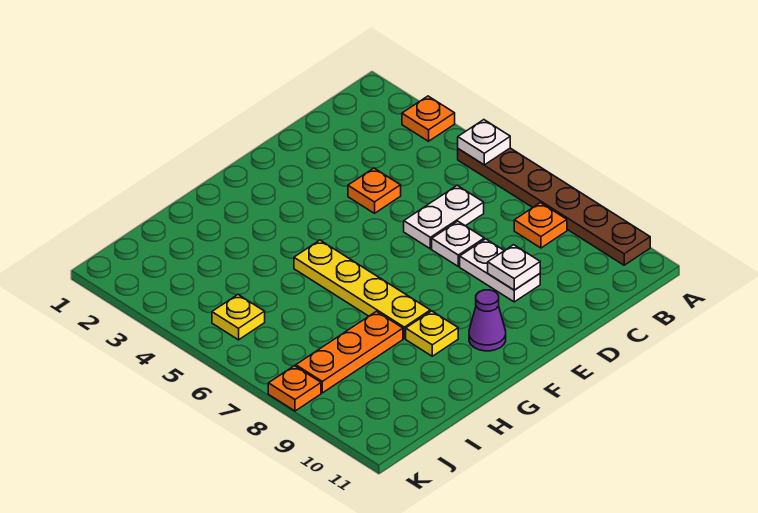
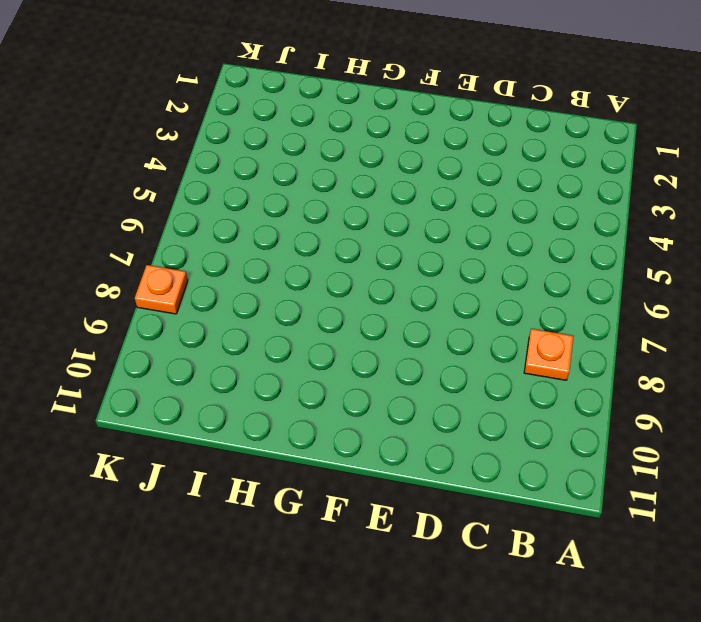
none -> orange plate A3 level 1
none -> brown plate A5:A10 level 1
none -> white plate C6:D6 level 1

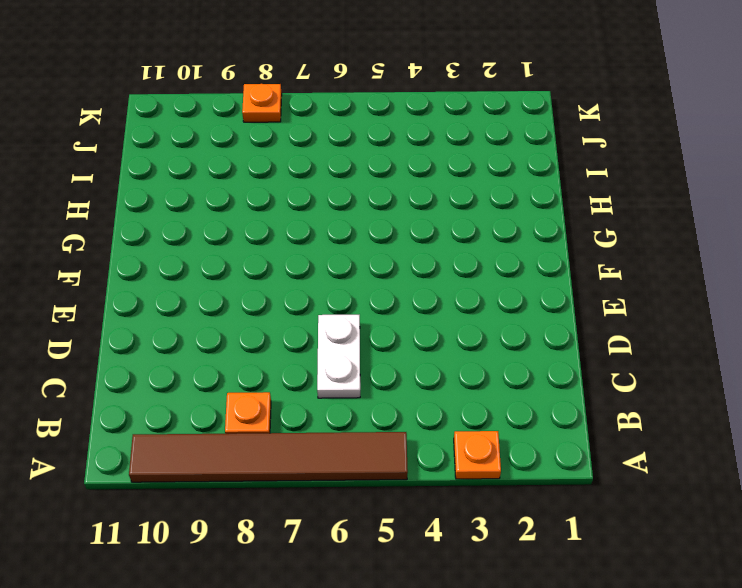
brown tile A5:A10 level 1 -> brown plate A5:A10 level 1
none -> orange plate D4 level 1
none -> white plate D7 level 1
none -> white plate D8:D9 level 1

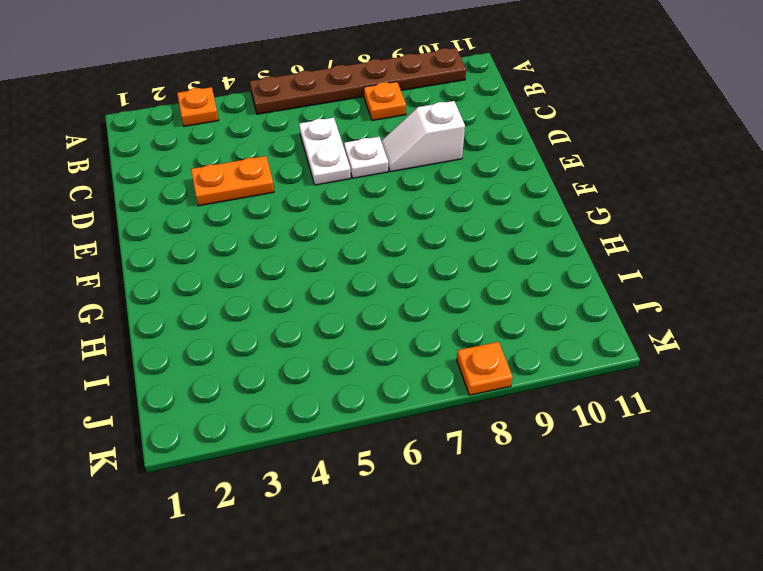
orange plate D3:D4 level 1 -> orange plate D4 level 1
white slope D8:D9 level 1 top 9 -> white plate D8:D9 level 1
none -> purple cone F10 level 1
none -> yellow plate G5:G8 level 1
none -> yellow plate G9 level 1

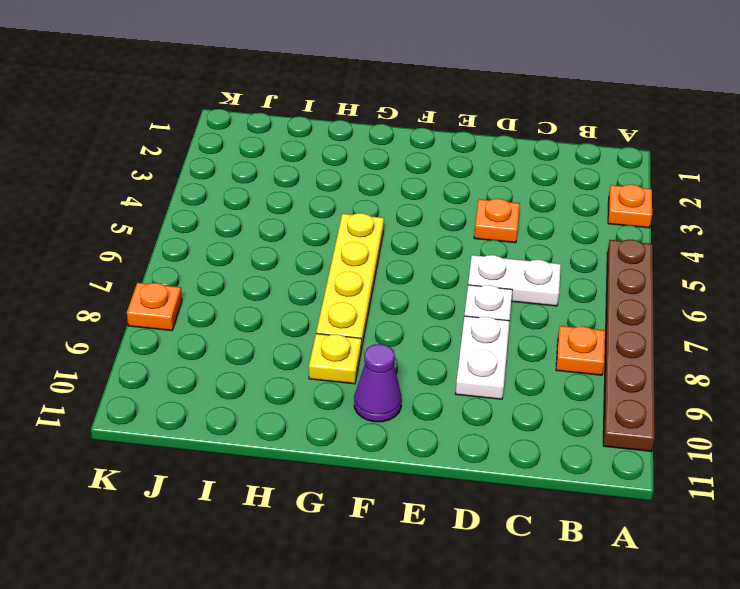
none -> orange plate H8:J8 level 1
none -> yellow plate J5 level 1
none -> white plate A5 level 2

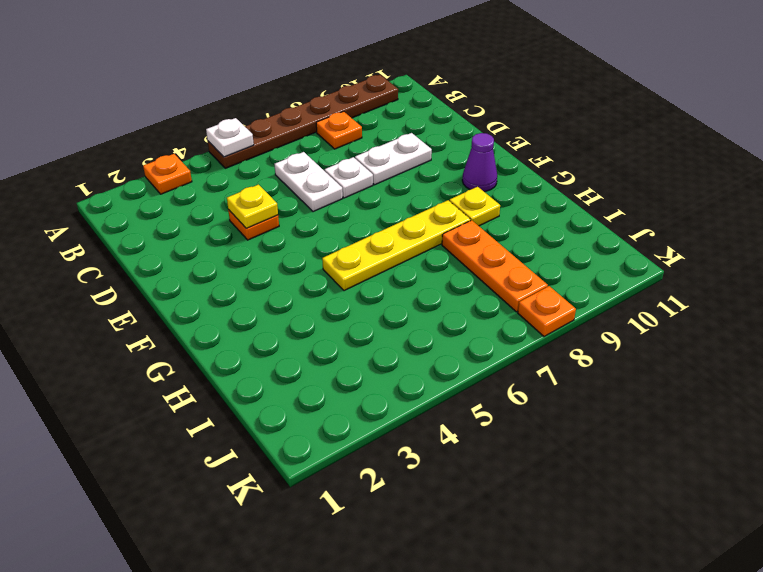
yellow plate D4 level 2 -> yellow plate J5 level 1
none -> white plate D9 level 2

